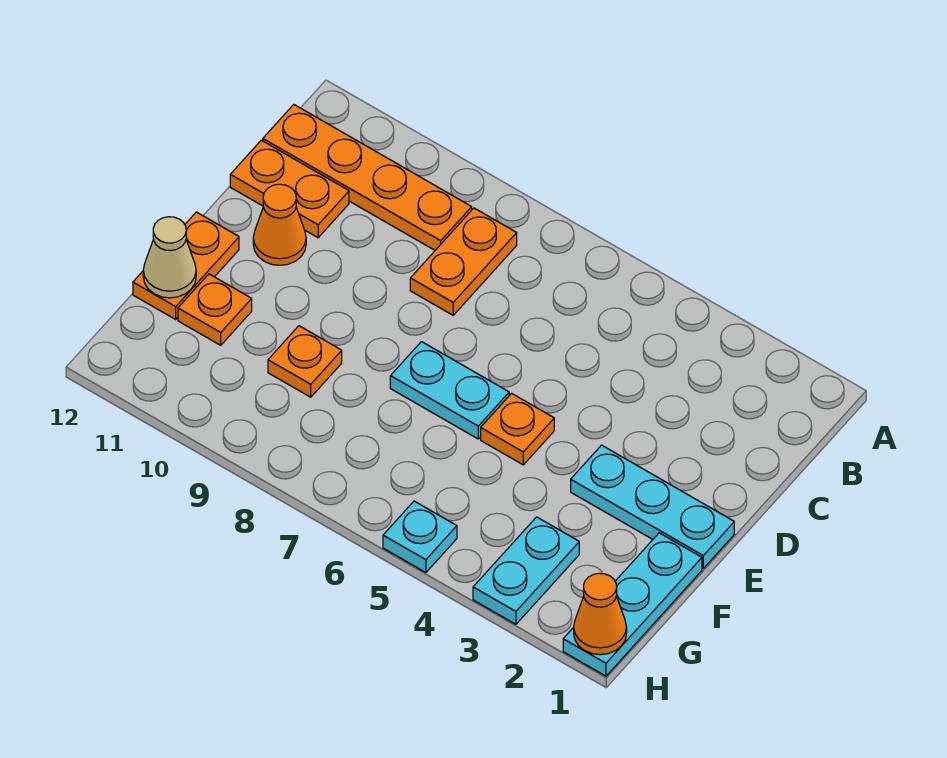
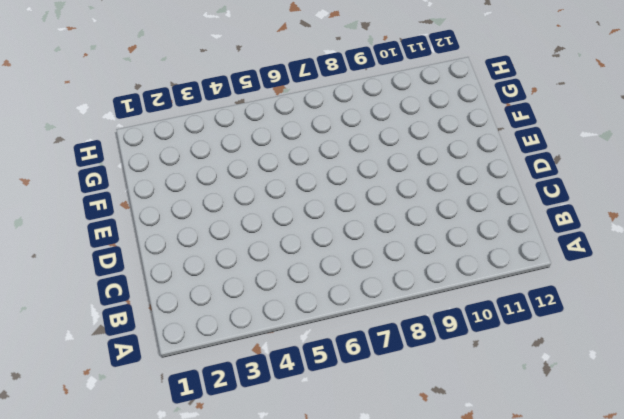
none -> orange plate B8:C8 level 1
none -> orange plate B9:B12 level 1
none -> orange plate C11:C12 level 1

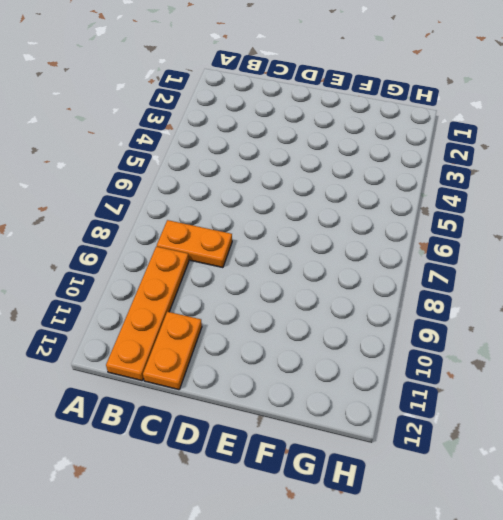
none -> orange cone D11 level 1
none -> cyan plate E1:E3 level 1
none -> orange plate E5 level 1

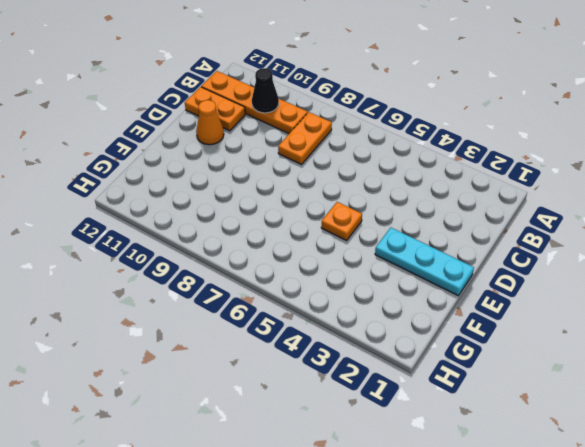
black cone B10 level 2 -> none
none -> cyan plate E6:E7 level 1
none -> orange plate E12:F12 level 1
none -> cyan plate F1:H1 level 1

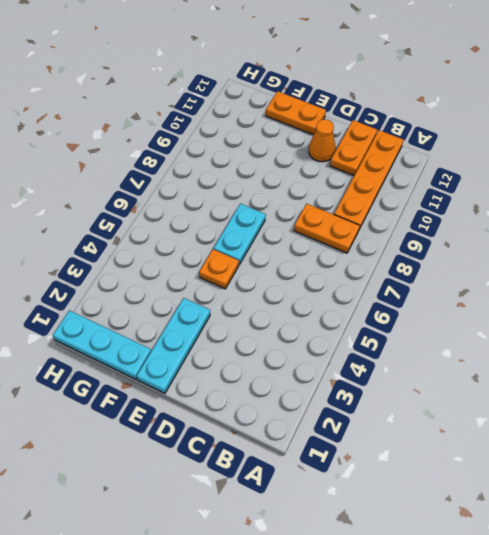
none -> orange plate F9 level 1
none -> orange plate F11 level 1
none -> cyan plate G3:H3 level 1

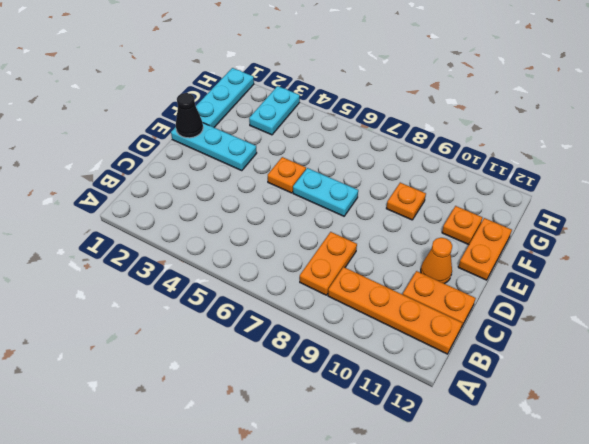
black cone E1 level 2 -> none
none -> cyan plate H5 level 1
none -> tan cone F12 level 2
none -> orange cone H1 level 2

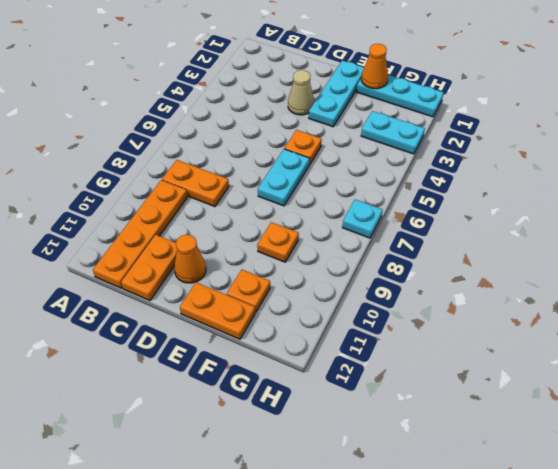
tan cone D3 level 1 -> tan cone F12 level 2
orange cone F1 level 2 -> orange cone H1 level 2
cyan plate H7 level 1 -> cyan plate H5 level 1

